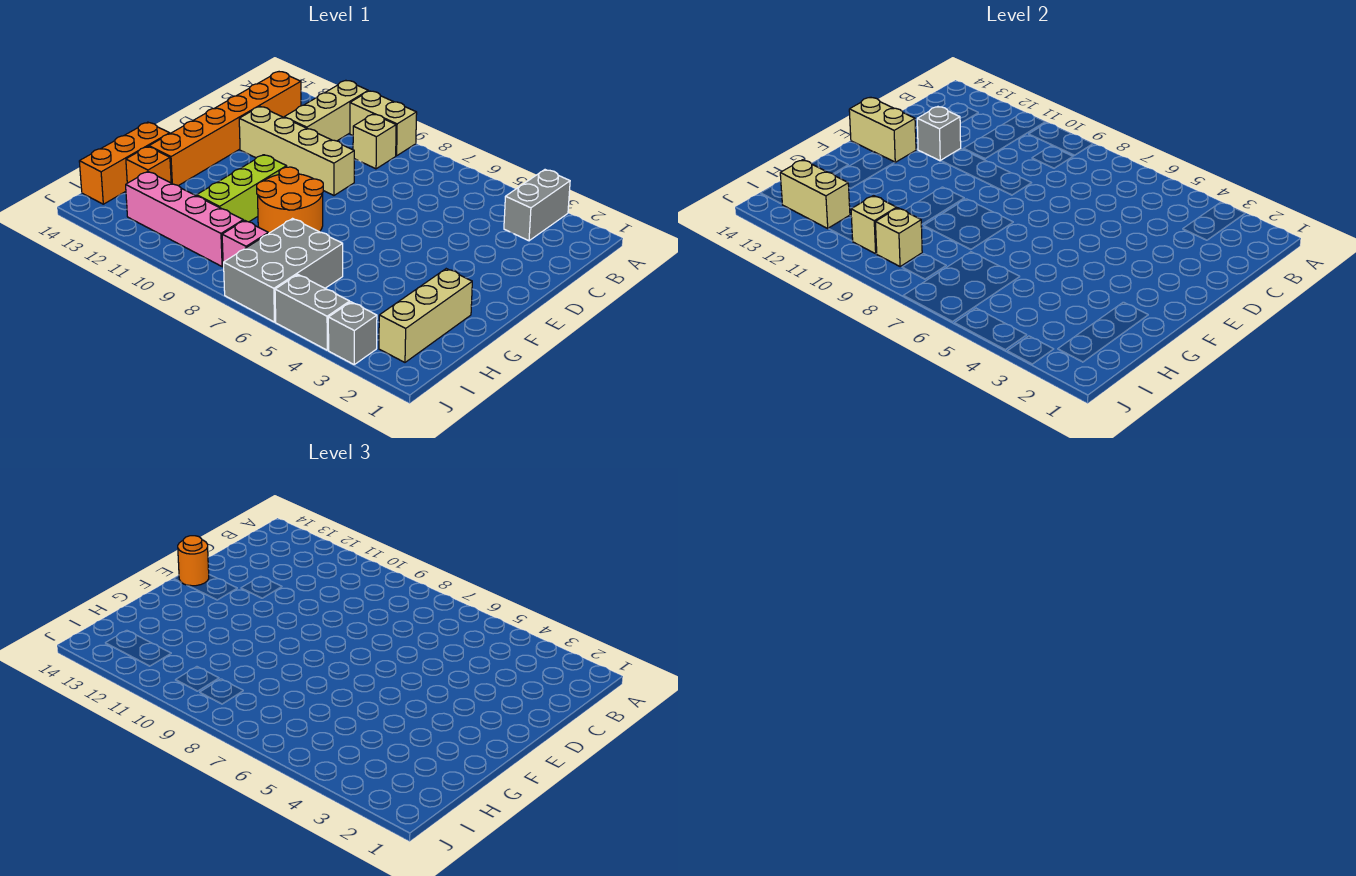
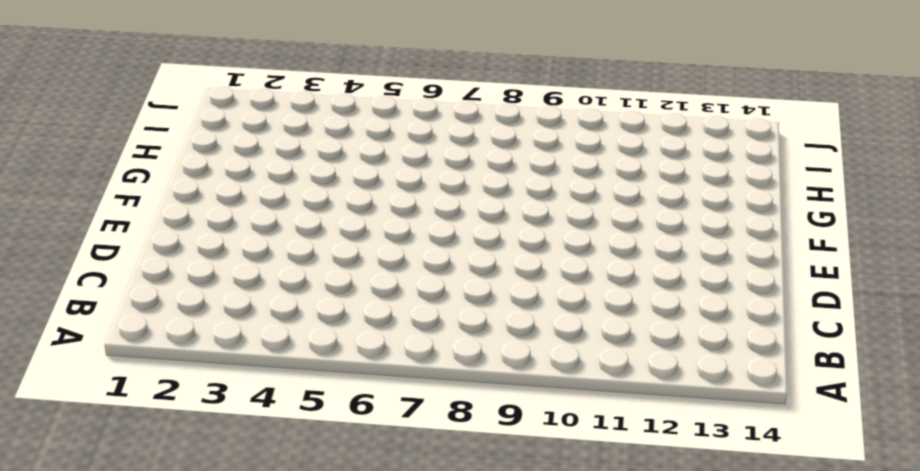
none -> grey brick A3:B3 level 1
none -> tan brick A9:A10 level 1
none -> tan brick A11:C11 level 1

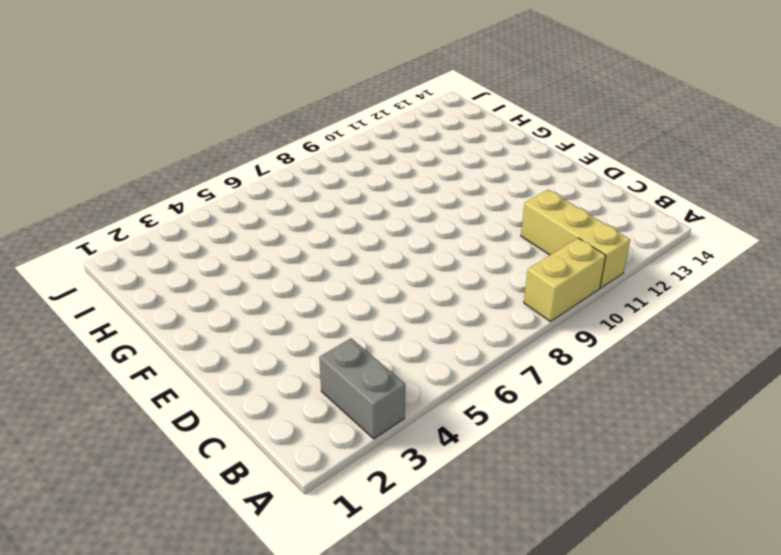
none -> tan brick B9 level 1
none -> orange brick B13:G13 level 1
none -> tan brick D9:D12 level 1

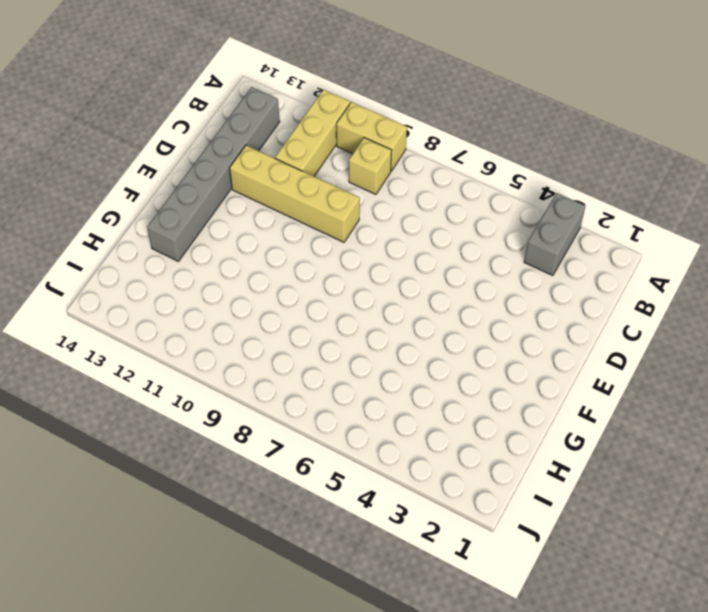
grey brick B13:G13 level 1 -> orange brick B13:G13 level 1
none -> orange round brick F8:G9 level 1
none -> lime brick F10:H10 level 1
none -> tan brick G2:I2 level 1

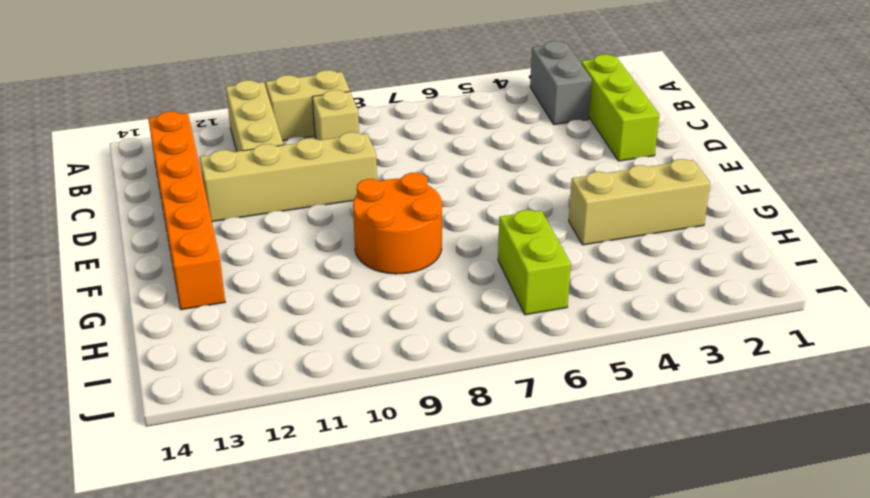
lime brick B2:D2 level 1 -> lime brick F10:H10 level 1
tan brick G2:G4 level 1 -> tan brick G2:I2 level 1
lime brick H6:I6 level 1 -> grey brick H6:J7 level 1
none -> orange brick G14:I14 level 1
none -> orange brick H13 level 1
none -> pink brick I8 level 1

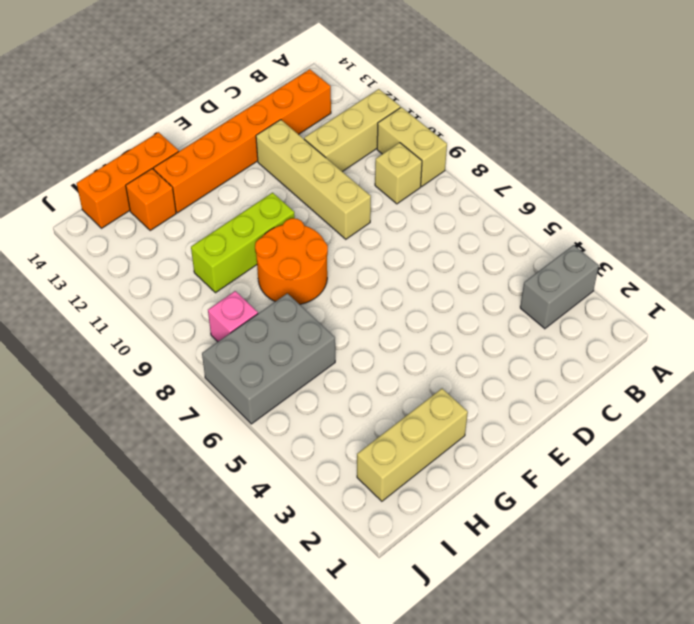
none -> pink brick I9:I12 level 1
none -> grey brick J3 level 1
none -> grey brick J4:J5 level 1

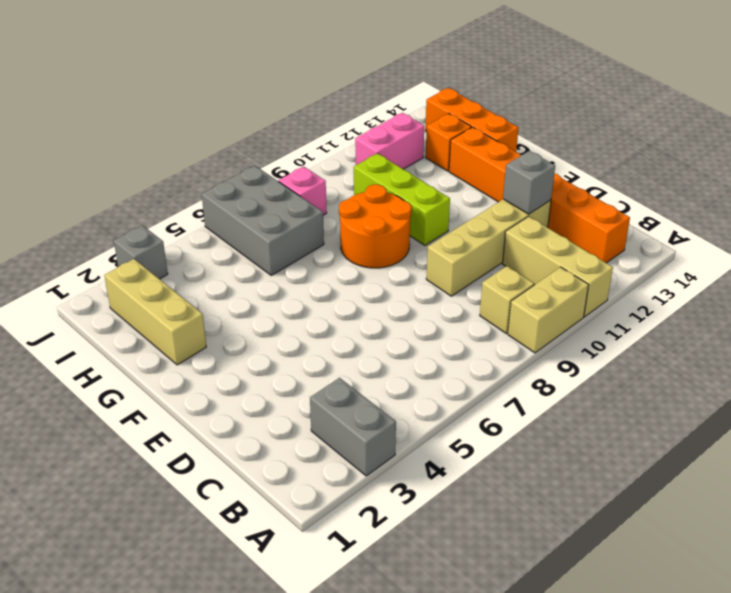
pink brick I11:I12 level 1 -> pink brick I9:I12 level 1
none -> grey brick J4:J5 level 1
none -> tan brick E13:E14 level 2
none -> tan brick I9 level 2

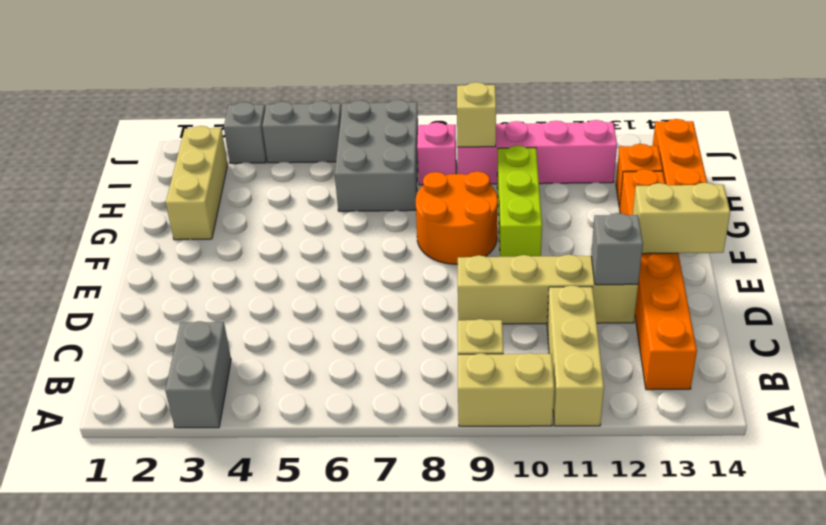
none -> tan brick I10 level 2
none -> tan brick I12:I13 level 2
none -> orange round brick E14 level 3

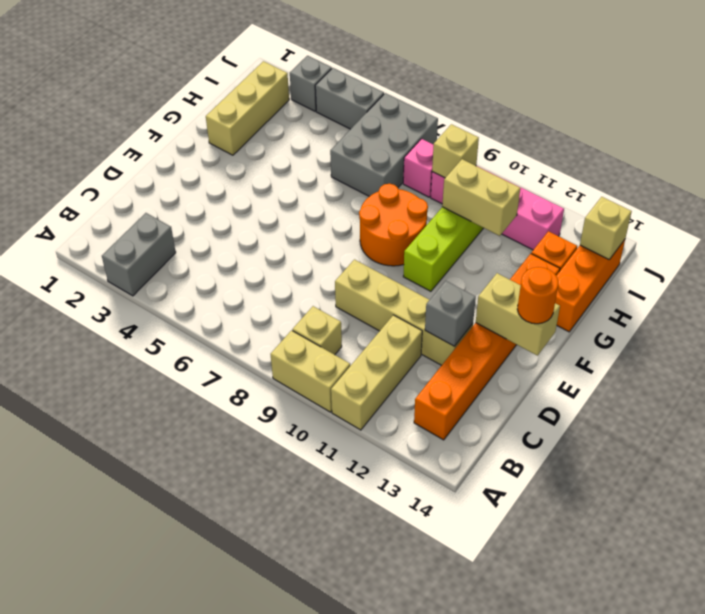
tan brick H10:H11 level 2 -> tan brick I12:I13 level 2
tan brick I14 level 2 -> tan brick I10 level 2

